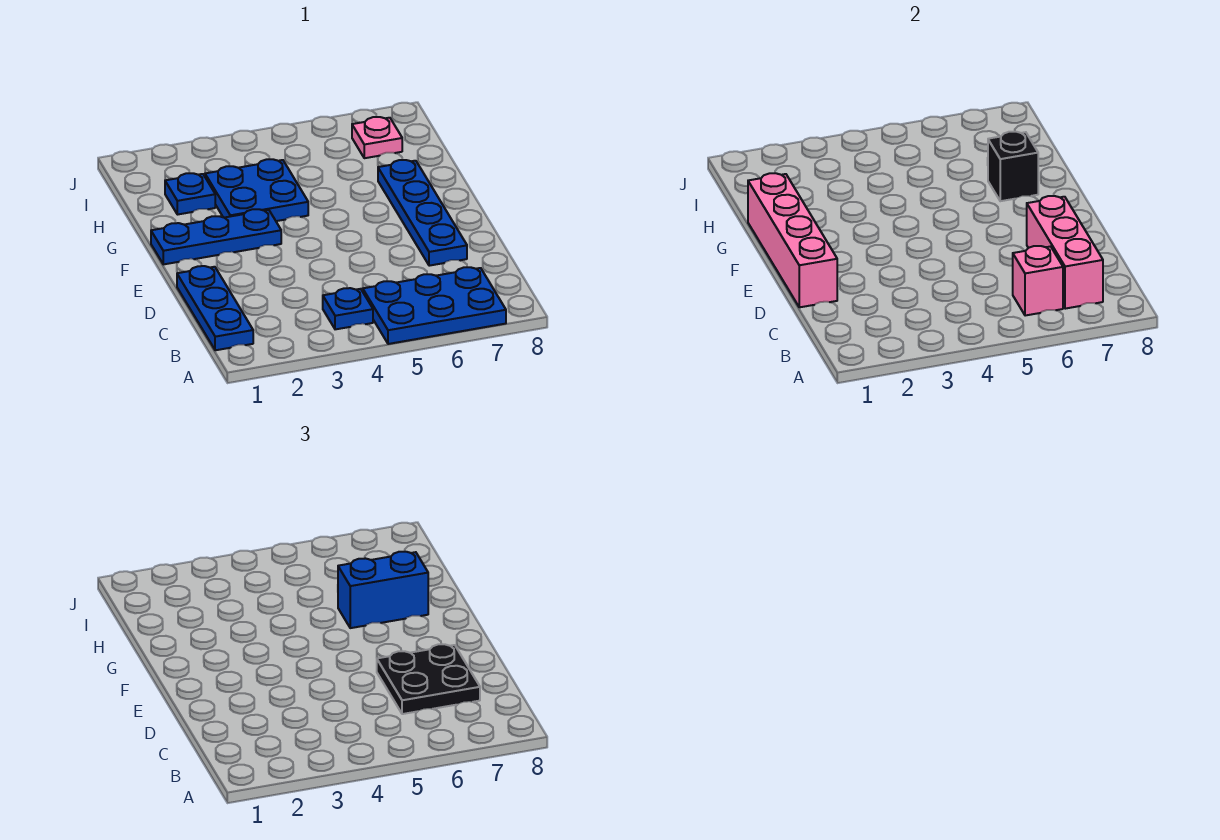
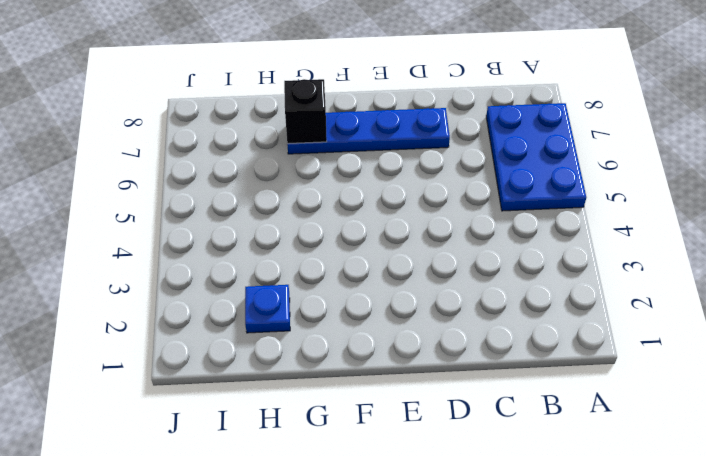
none -> blue plate B1:D1 level 1
none -> blue plate B4 level 1
none -> blue plate F1:F3 level 1

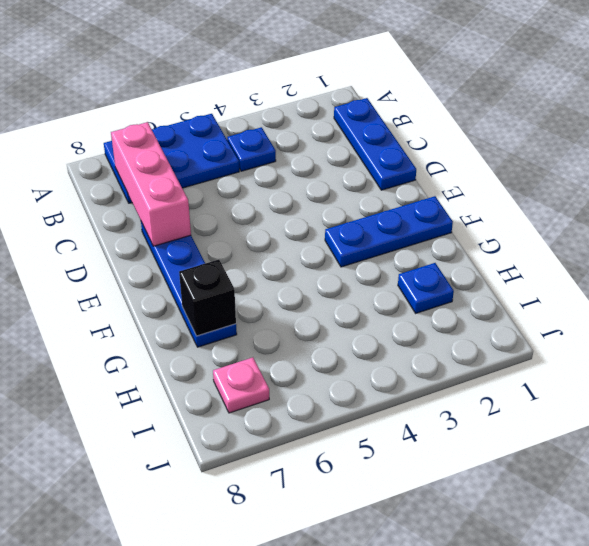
none -> blue plate G3:H4 level 1
none -> pink brick B6 level 2
none -> pink brick D1:G1 level 2

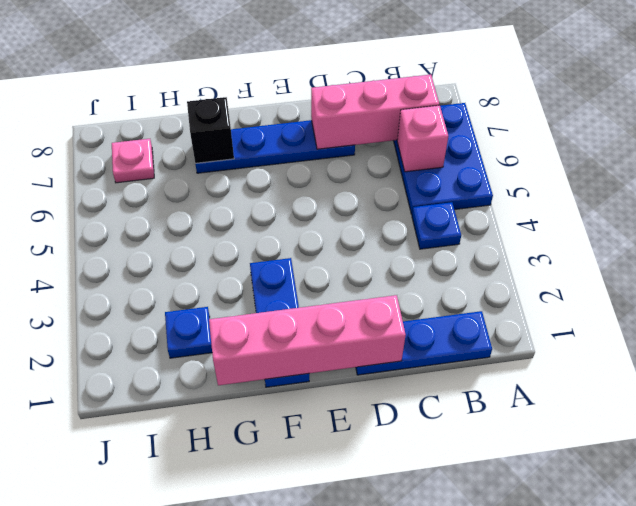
none -> blue plate G3:H4 level 1
none -> black plate C6:D7 level 3
none -> blue brick G6:G7 level 3

